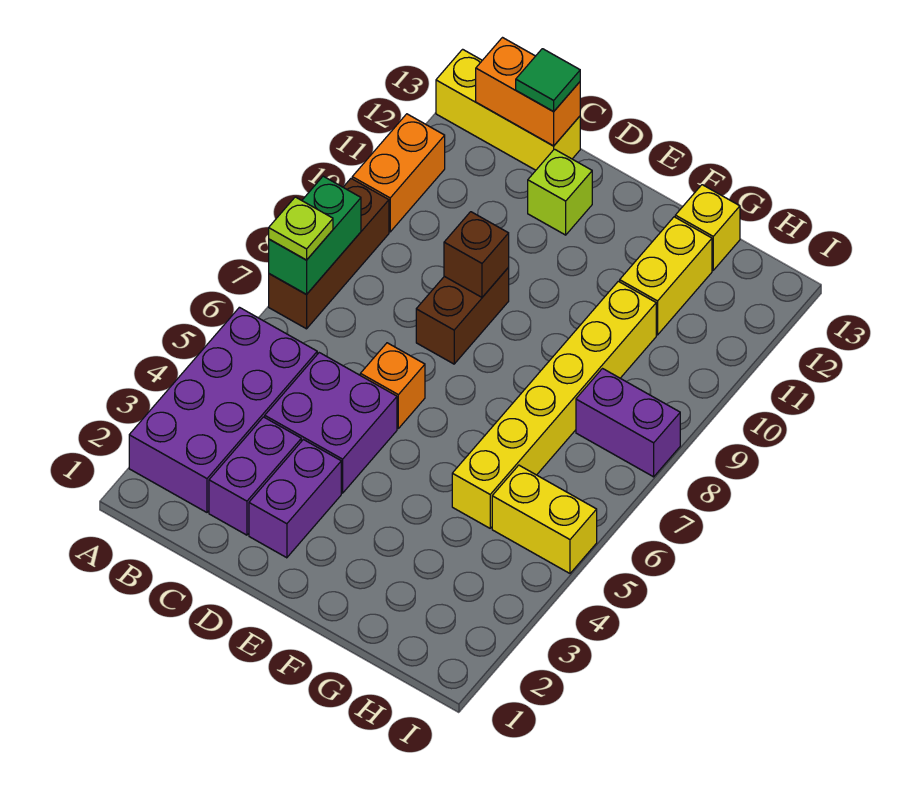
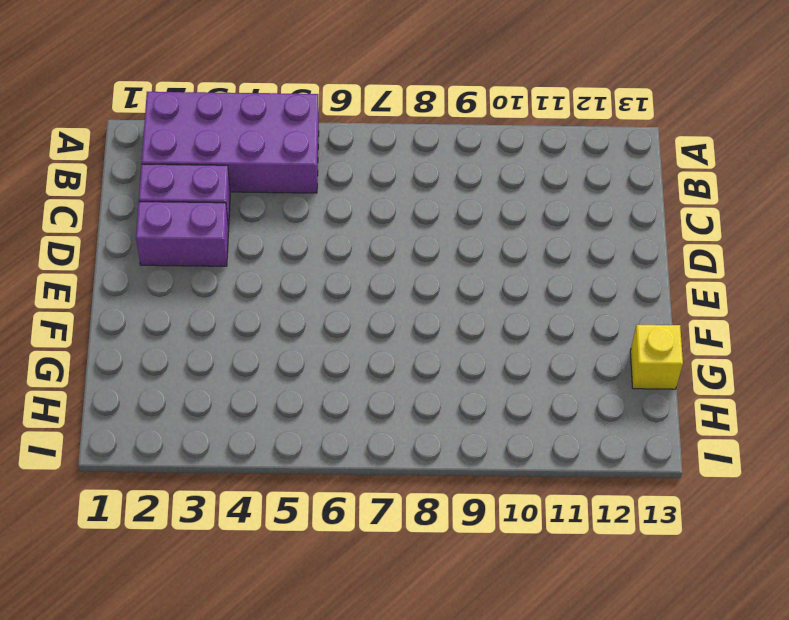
none -> brown brick A7:A9 level 1
none -> orange brick A10:A11 level 1
none -> yellow brick A13:C13 level 1

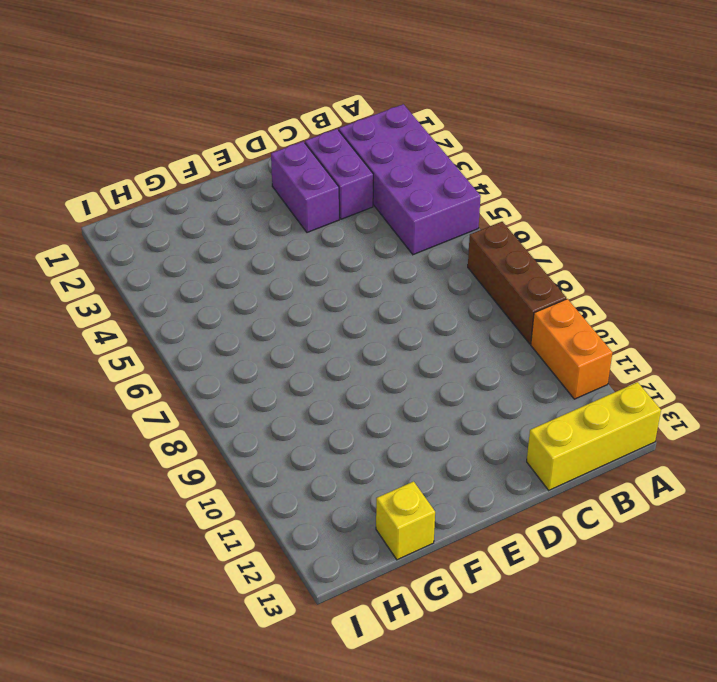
none -> purple brick C4:D5 level 1
none -> orange brick D6 level 1
none -> brown brick D8:D9 level 1

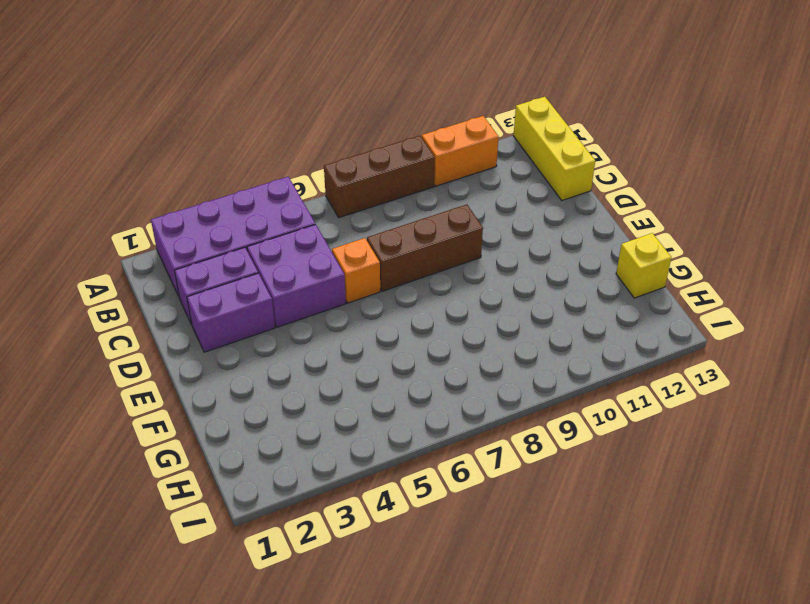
brown brick D7:D9 level 1 -> brown brick D8:D9 level 1
none -> lime brick D12 level 1
none -> yellow brick G5:G10 level 1
none -> yellow brick G11:G12 level 1

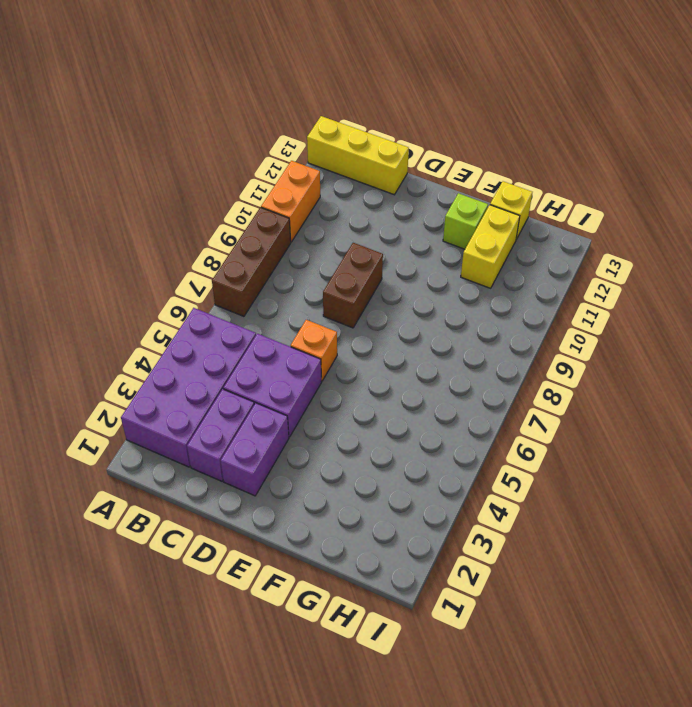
lime brick F12 level 1 -> lime brick D12 level 1
none -> yellow brick G5:G10 level 1
none -> yellow brick H5:I5 level 1
none -> purple brick H8:I8 level 1

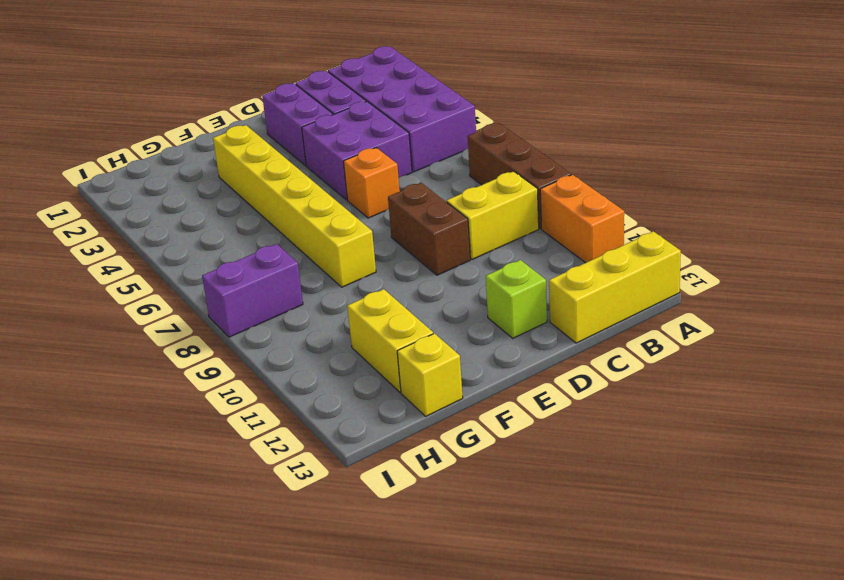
yellow brick B9:C9 level 1 -> yellow brick H5:I5 level 1
yellow brick F3:F8 level 1 -> yellow brick G5:G10 level 1
none -> green brick A7:A8 level 2
none -> orange brick B13:C13 level 2
none -> brown brick D9 level 2

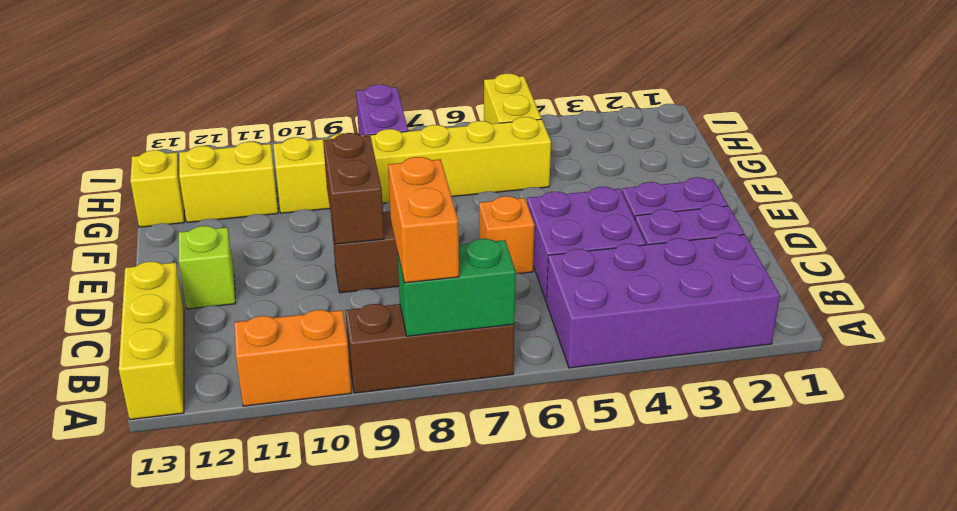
orange brick A8:B8 level 3 -> orange brick B13:C13 level 2
brown brick D9:E9 level 2 -> brown brick D9 level 2
none -> lime plate A7 level 3
none -> green tile C13 level 3

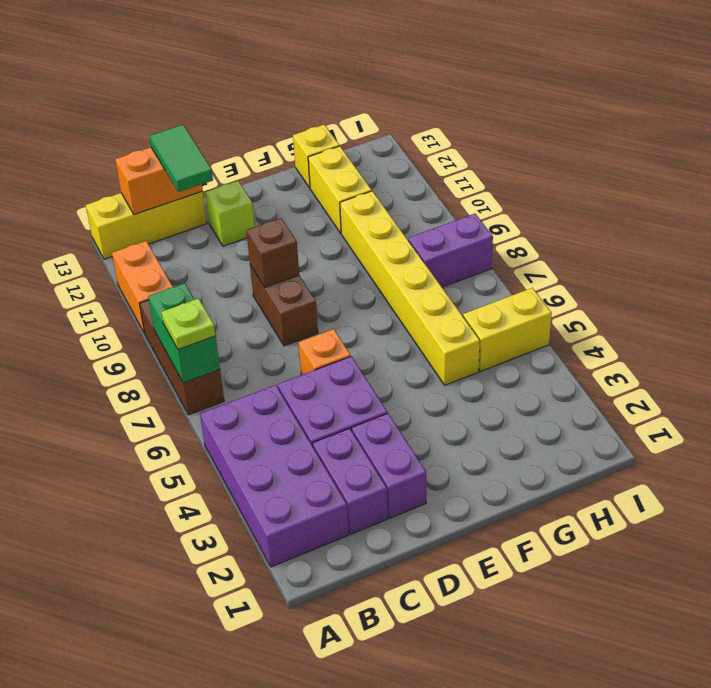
green tile C12:C13 level 3 -> green tile C13 level 3

